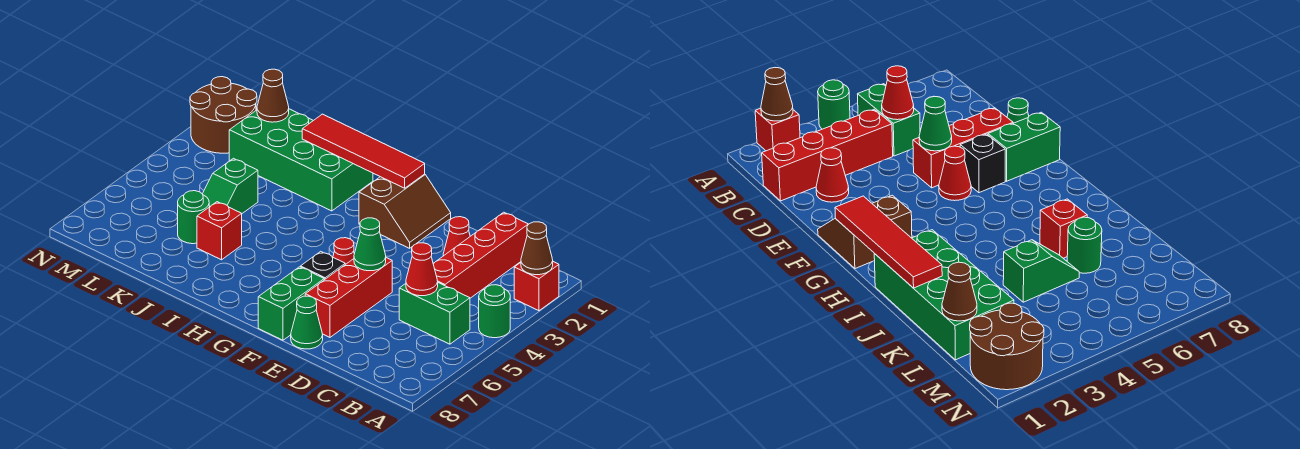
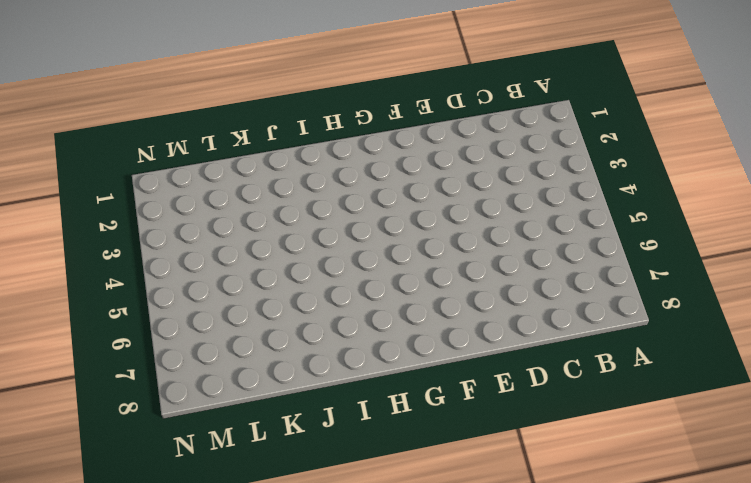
none -> red brick A2 level 1
none -> green round brick A4 level 1
none -> green brick B5:C5 level 1

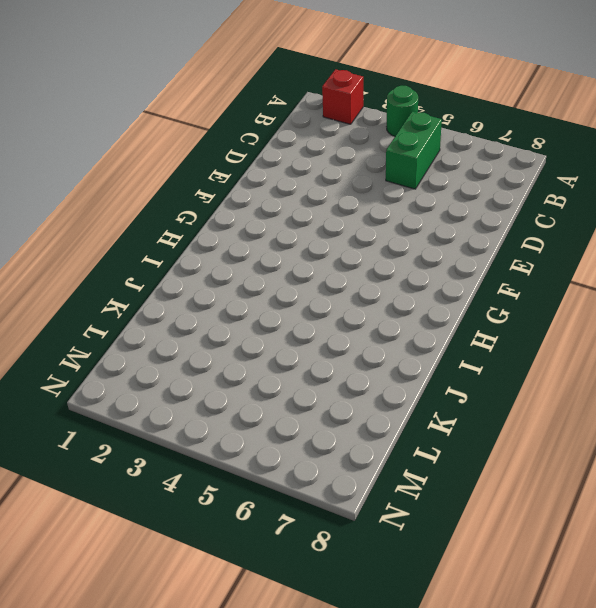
none -> red brick C1:C4 level 1
none -> red cone D2 level 1
none -> red brick E5:E7 level 1

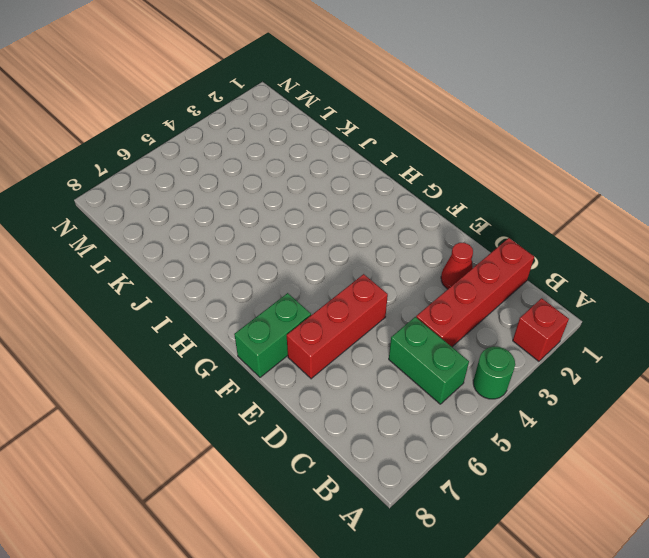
none -> green cone E8 level 1
none -> brown slope F1:G2 level 1 top G
none -> red cone F5 level 1

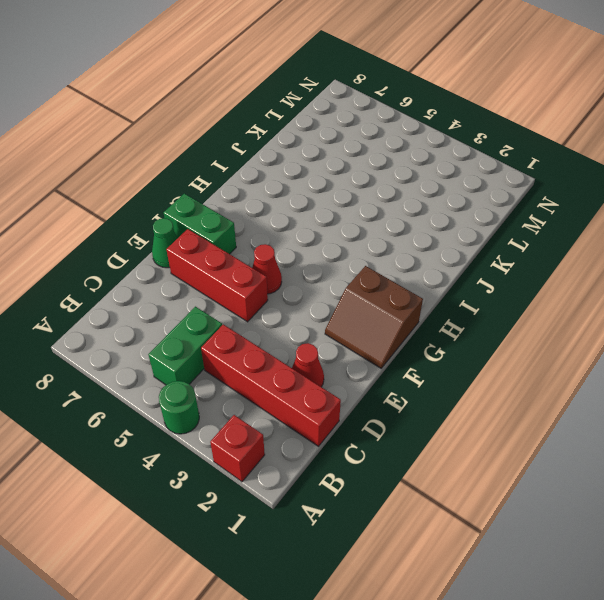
none -> black brick F6 level 1
none -> green brick I1:L2 level 1
none -> red brick J6 level 1

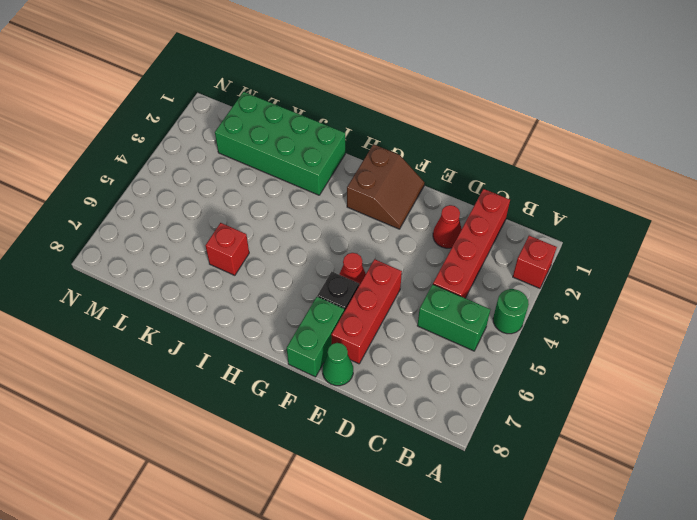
none -> green slope K4:K5 level 1 top 4
none -> green round brick K6 level 1
none -> brown round brick M1:N2 level 1

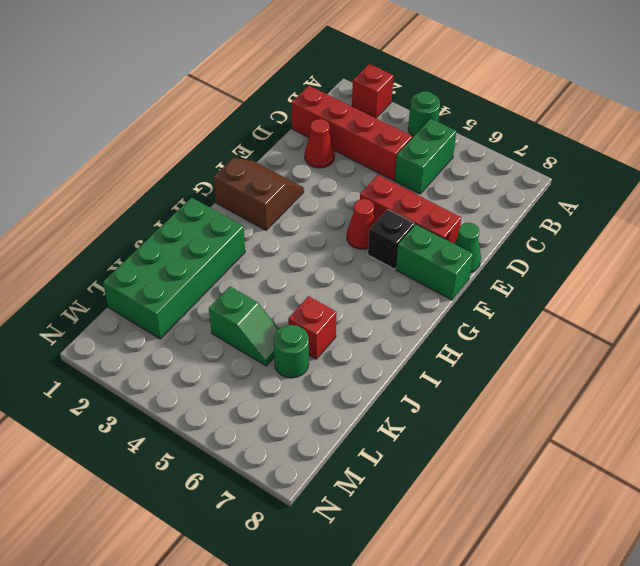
none -> brown round brick M1:N2 level 1
none -> brown cone A2 level 2
none -> red cone C5 level 2

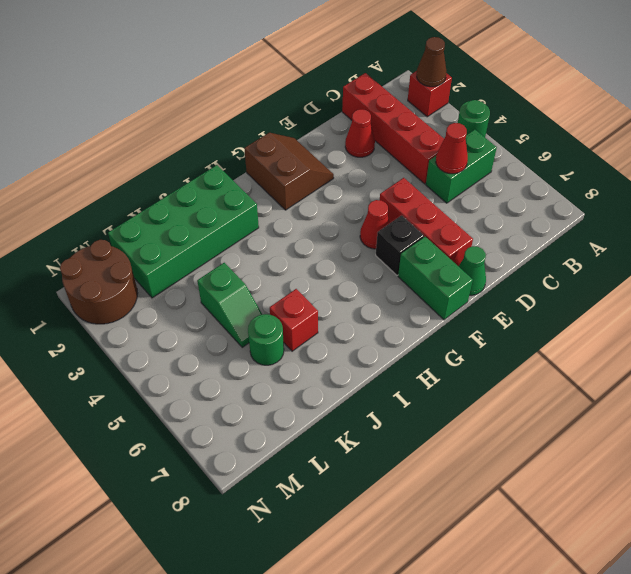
none -> green cone E5 level 2
none -> red tile G1:J1 level 2
none -> brown cone L1 level 2

